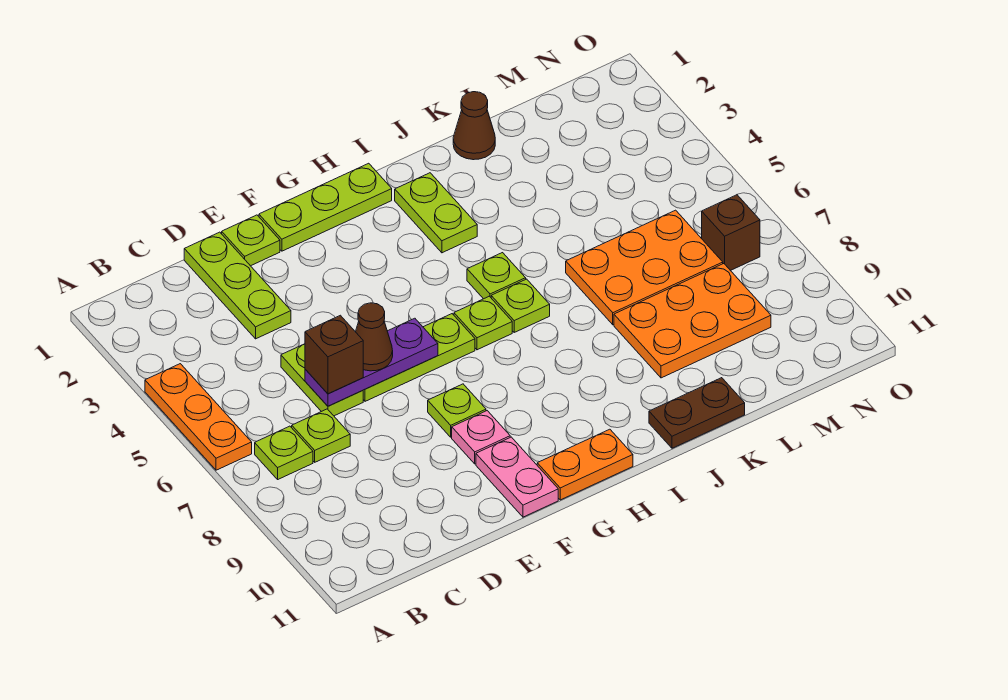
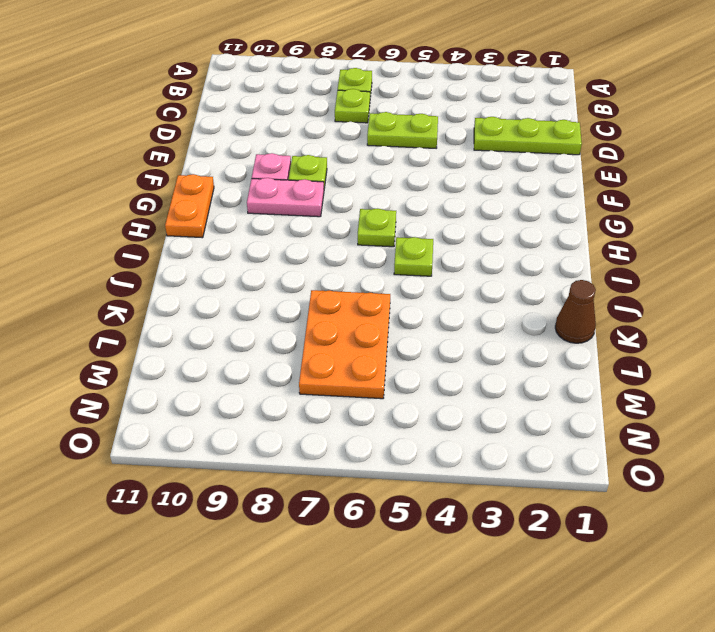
pink plate G8:G9 level 1 -> pink plate F10:F11 level 1
none -> orange plate A4:A6 level 1
none -> lime plate E1 level 1
none -> lime plate E6:G6 level 1

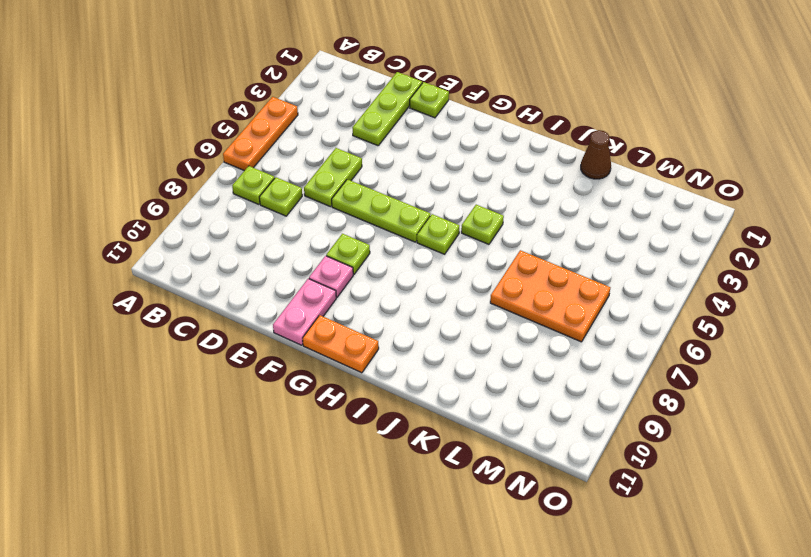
none -> lime plate F1:H1 level 1
none -> lime plate I2:I3 level 1
none -> lime plate I6 level 1

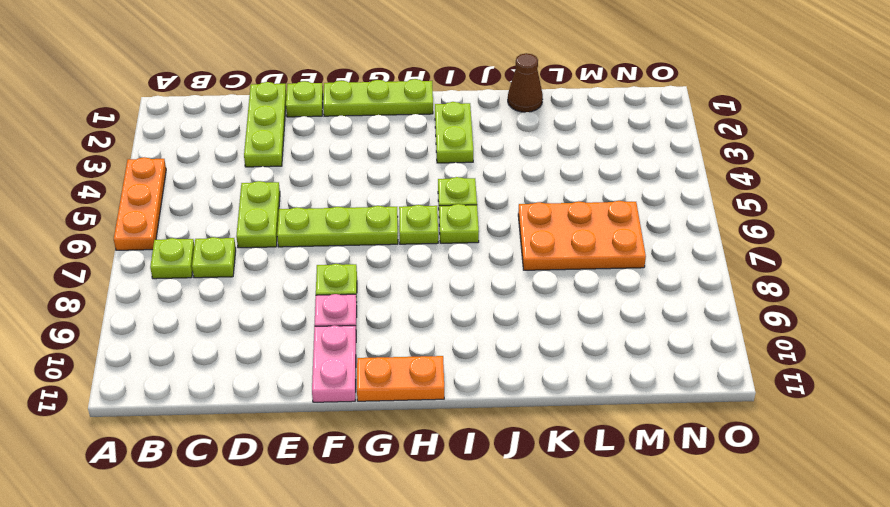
none -> brown plate J11:K11 level 1
none -> orange plate K8:M9 level 1
none -> brown brick N7 level 1

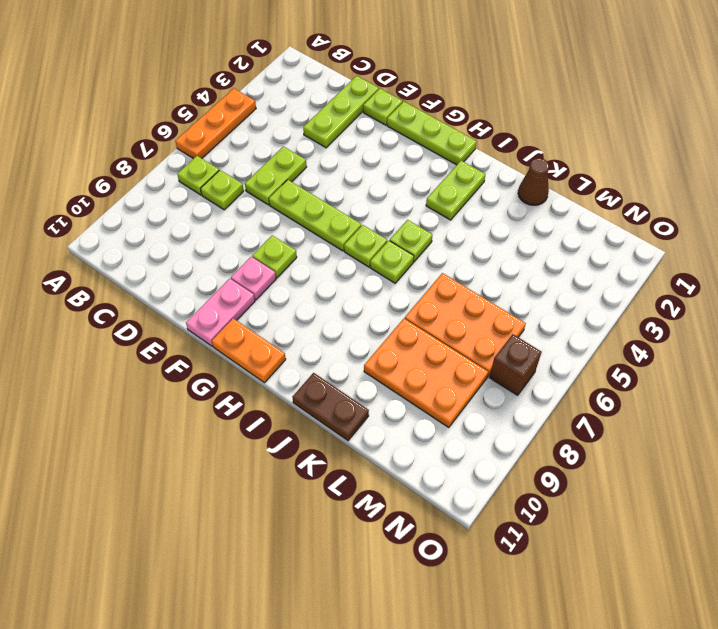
none -> purple plate D6:F6 level 2
none -> brown brick D6 level 3
none -> brown cone E6 level 3

